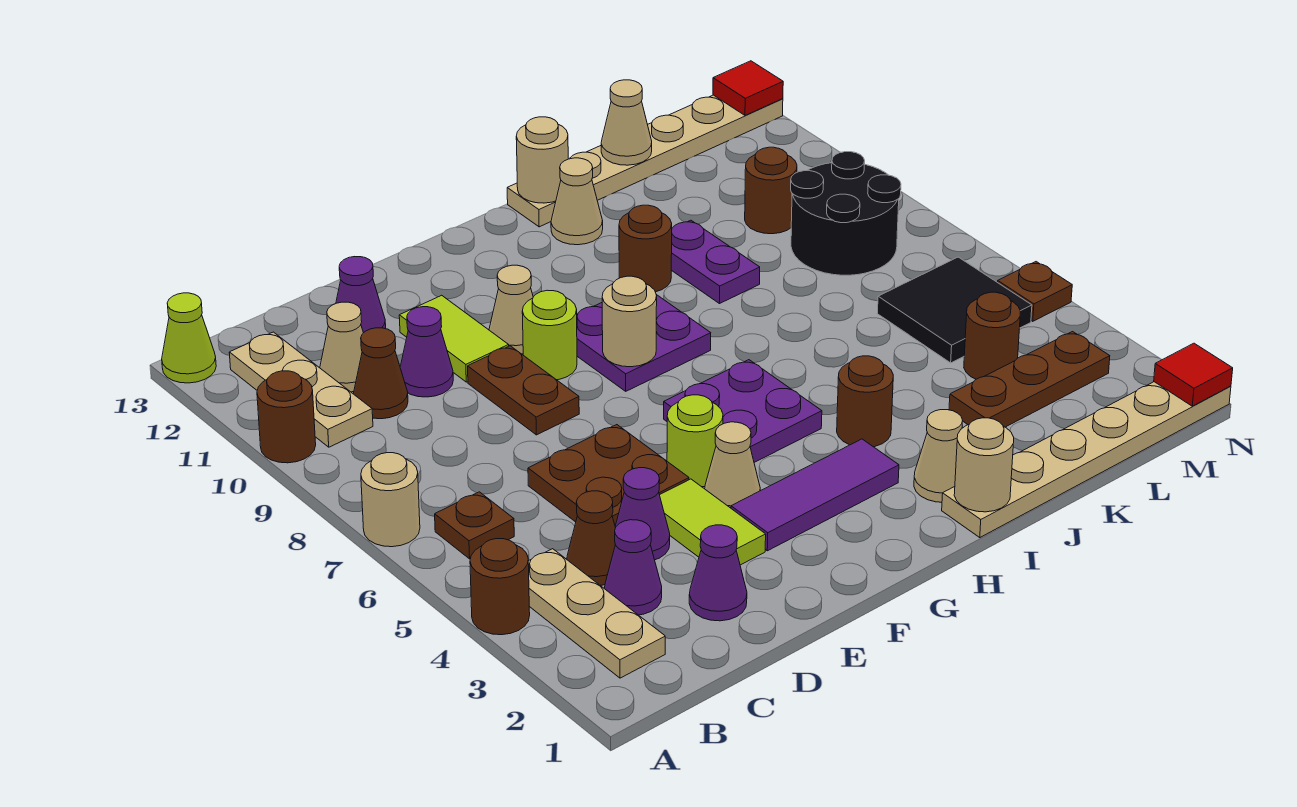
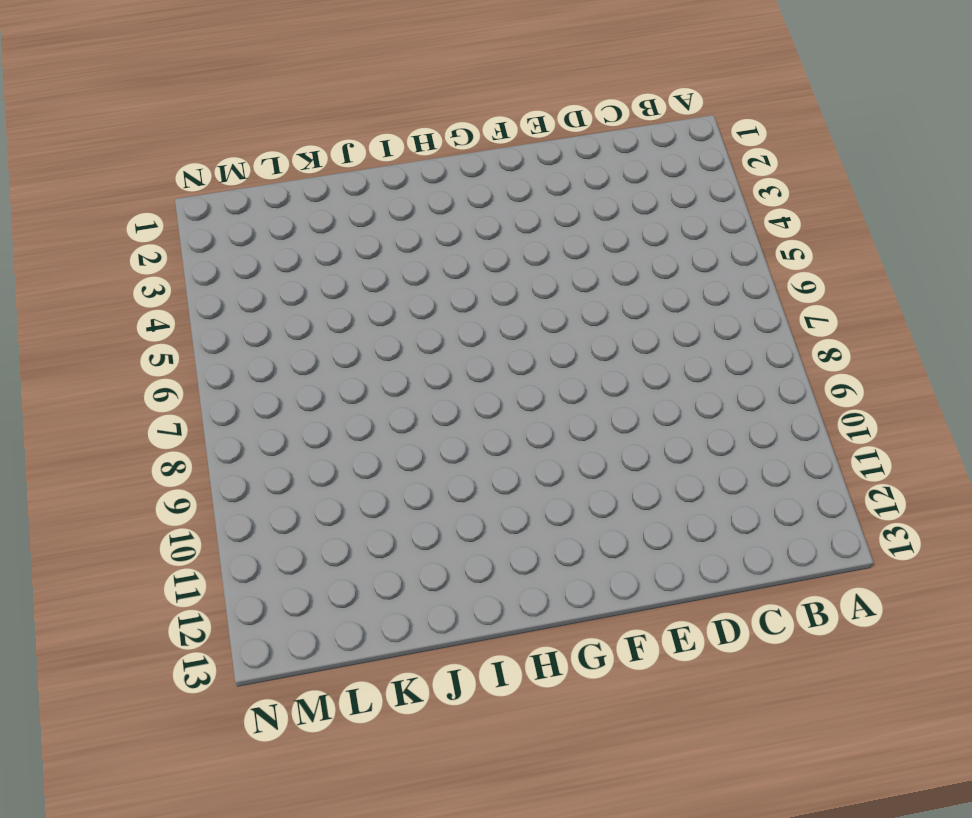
none -> brown round brick A4 level 1
none -> tan round brick A7 level 1
none -> brown round brick A10 level 1
none -> lime cone A13 level 1

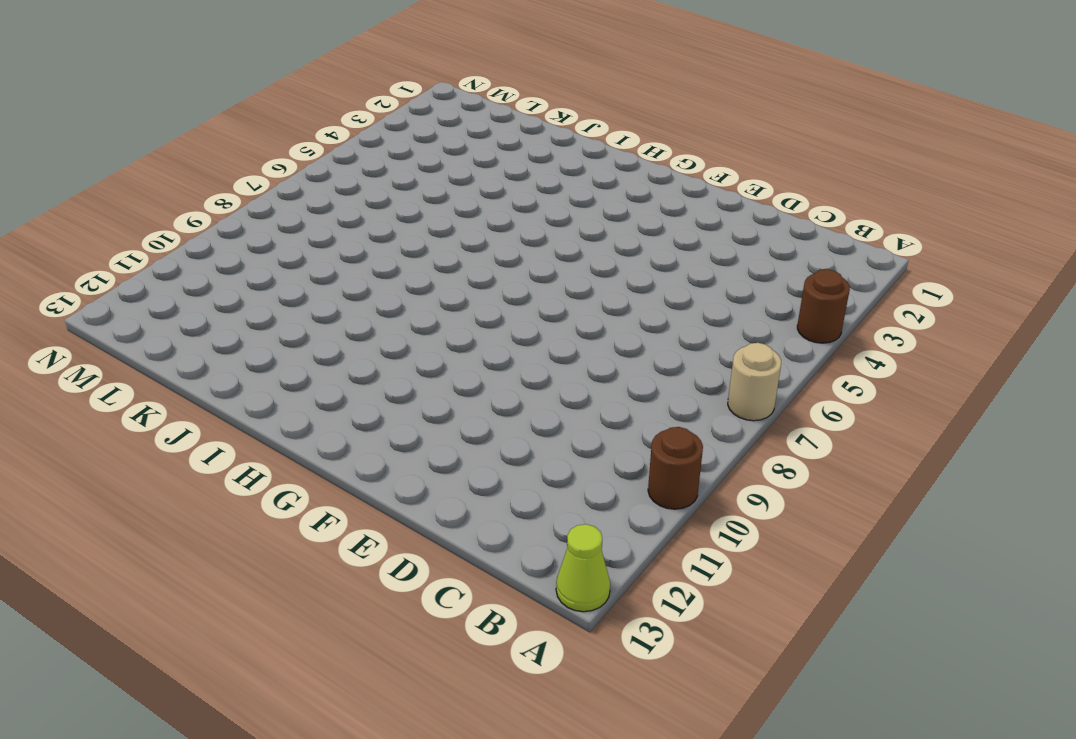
none -> tan plate B2:B4 level 1
none -> brown plate B6 level 1
none -> tan plate B10:B12 level 1
none -> purple cone C3 level 1

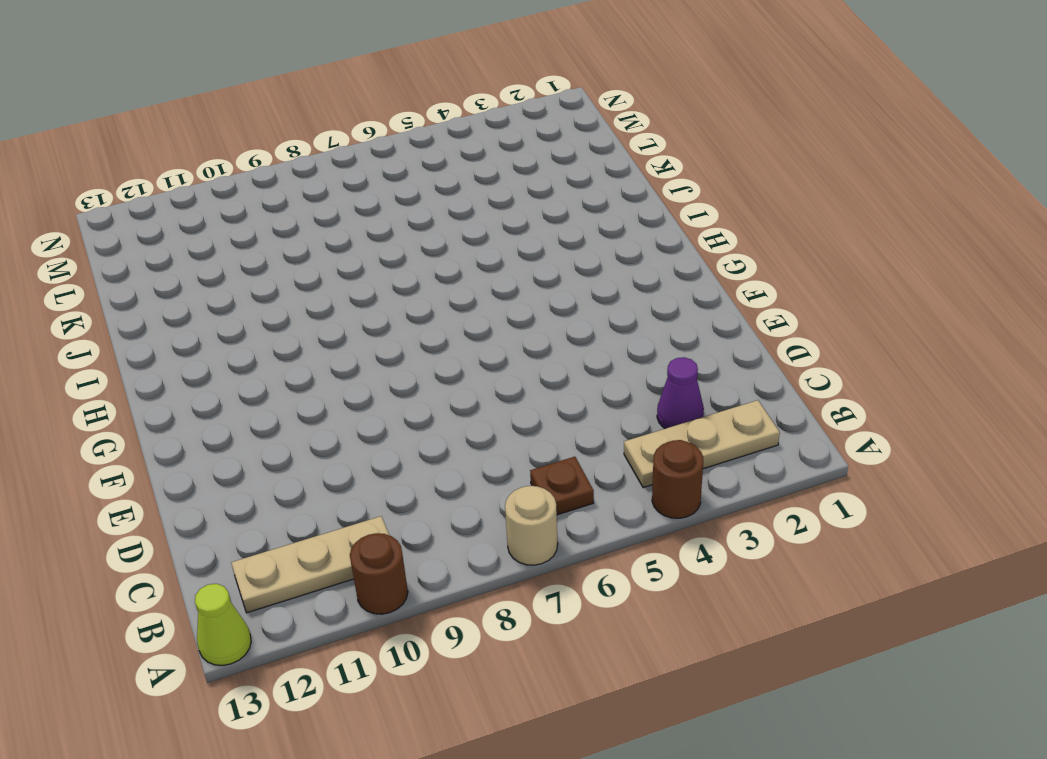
none -> brown cone C4 level 1
none -> brown cone C10 level 1
none -> tan cone C11 level 1
none -> purple cone D2 level 1

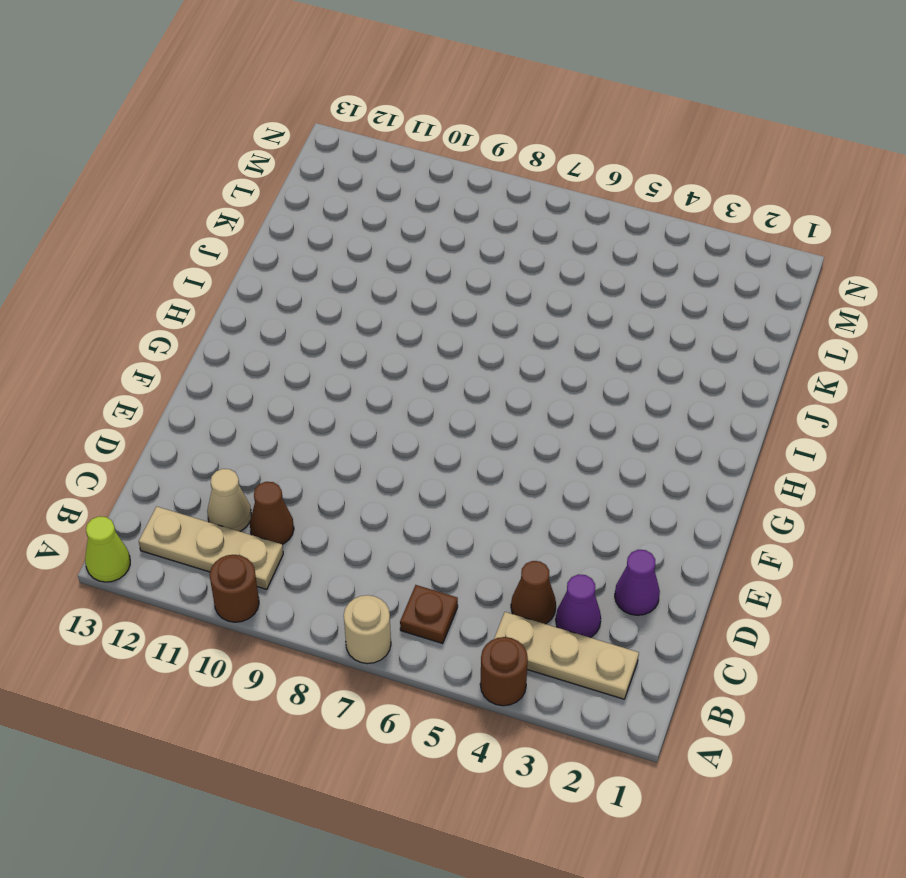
none -> purple cone D4 level 1
none -> brown plate D5:E6 level 1
none -> purple cone D10 level 1
none -> purple cone D12 level 1

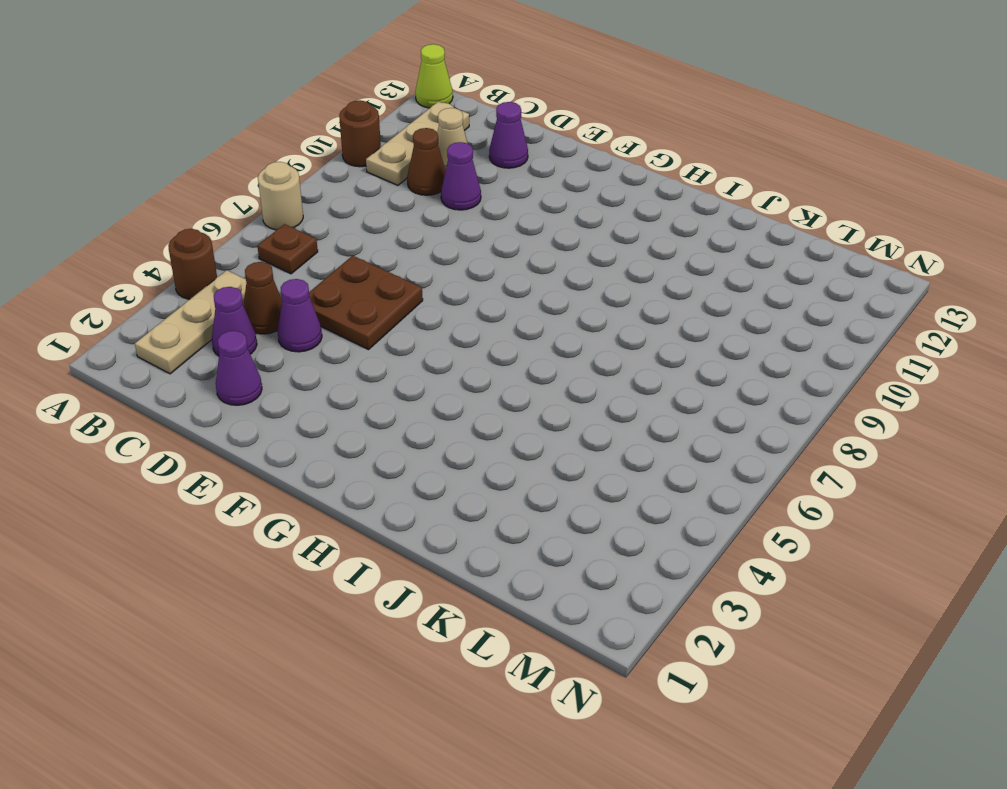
none -> lime tile E3:E4 level 1
none -> brown plate E8:E9 level 1
none -> lime tile E10:E11 level 1
none -> purple tile F3:H3 level 1

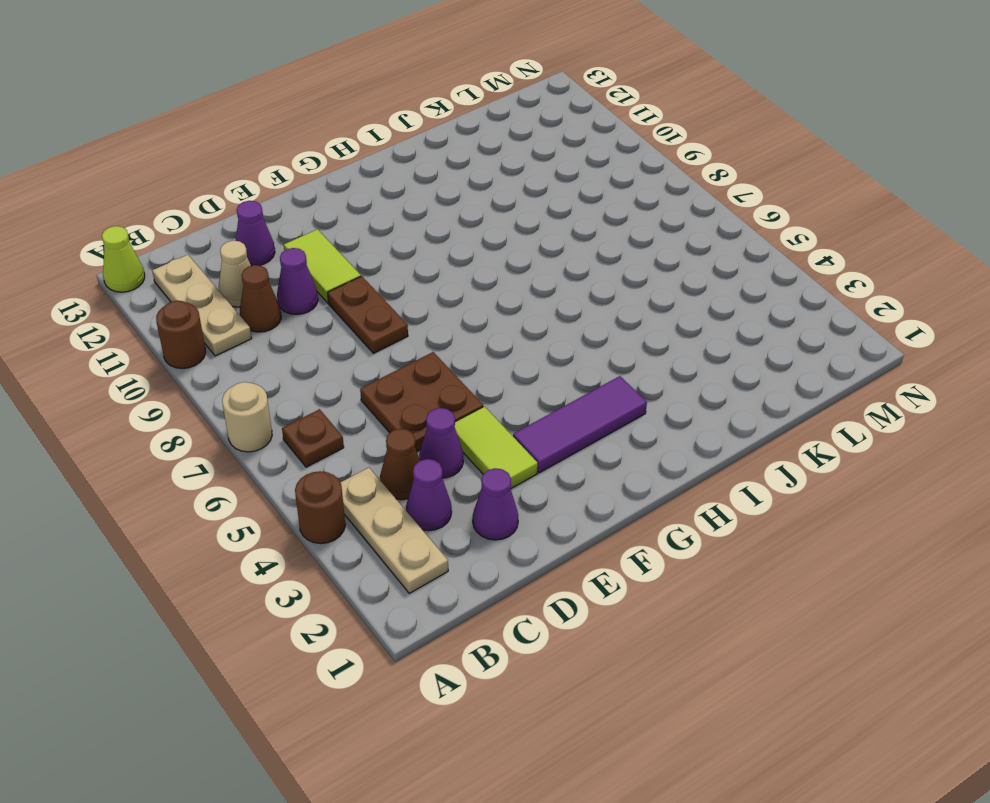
none -> tan cone F4 level 1
none -> lime round brick F5 level 1
none -> lime round brick F9 level 1
none -> tan cone F10 level 1

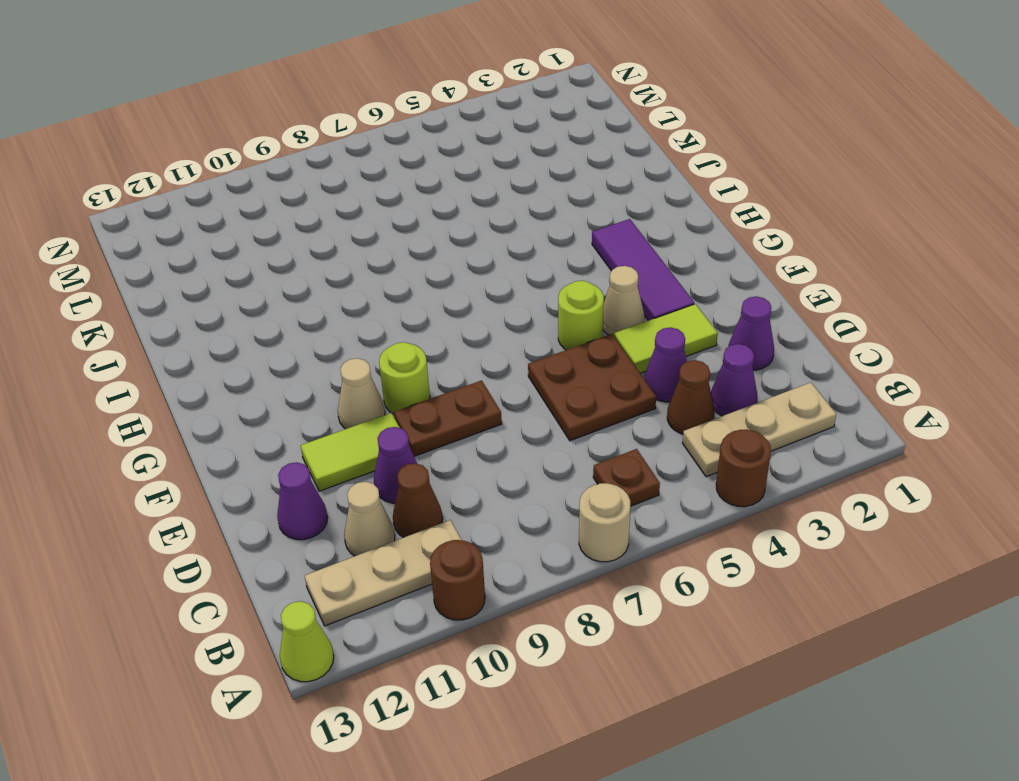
none -> purple plate G5:H6 level 1
none -> purple plate G8:H9 level 1
none -> tan plate I1:N1 level 1
none -> tan cone I2 level 1

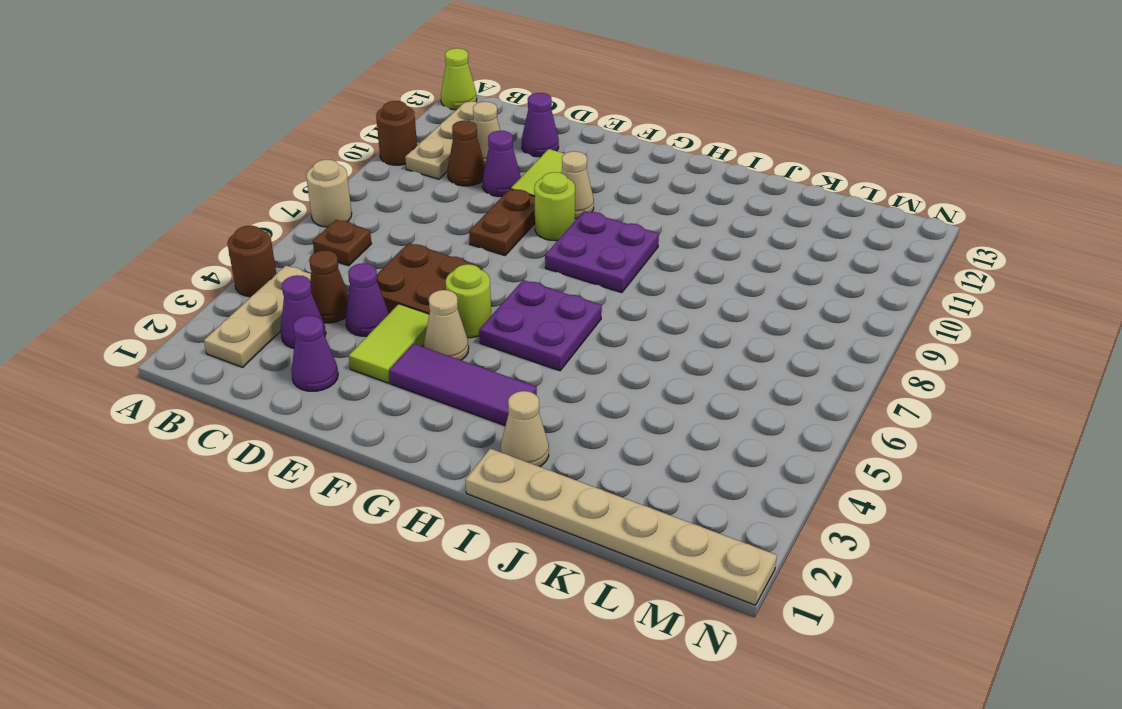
none -> brown round brick I4 level 1
none -> brown round brick I10 level 1
none -> tan cone I12 level 1
none -> tan plate I13:N13 level 1

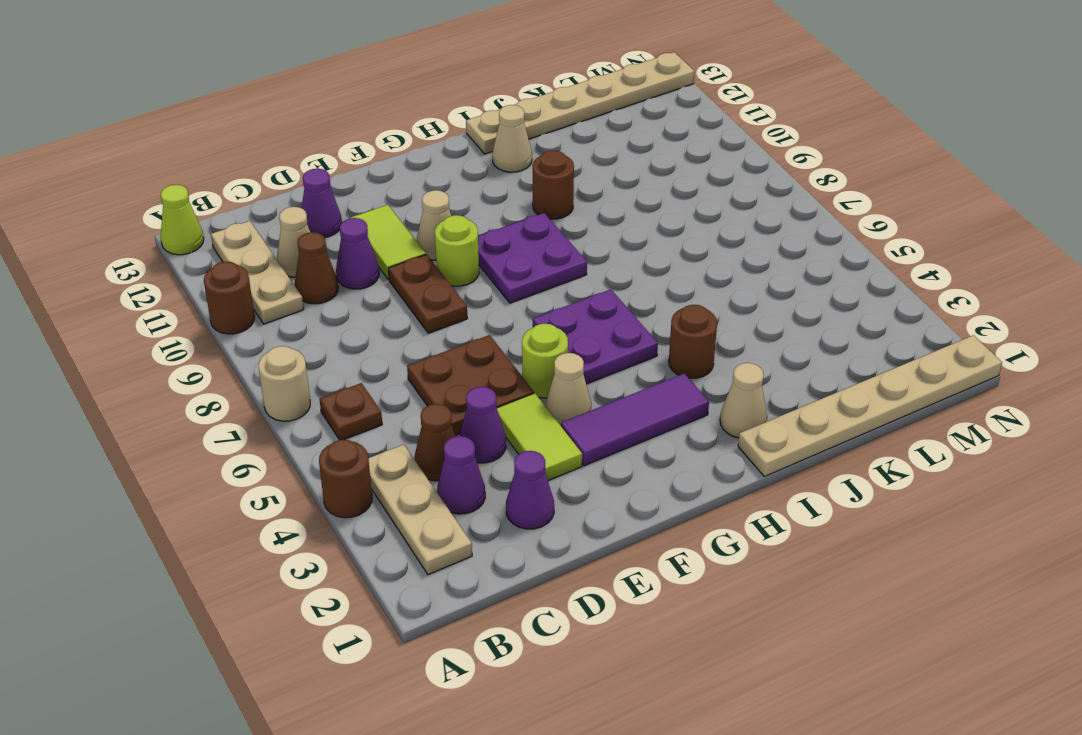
none -> purple plate J9:J10 level 1
none -> brown plate K3:M3 level 1
none -> brown round brick L4 level 1
none -> black tile L5:M6 level 1

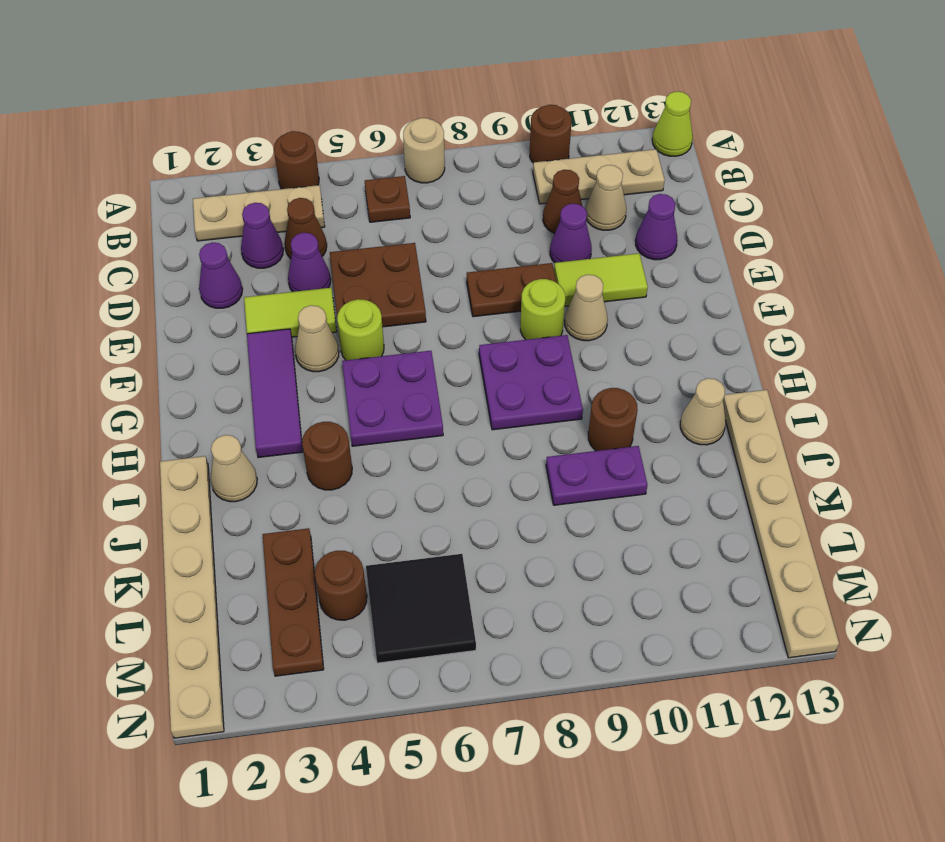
none -> black round brick L8:M9 level 1
none -> brown round brick L10 level 1
none -> brown plate N5 level 1
none -> tan round brick G8 level 2

